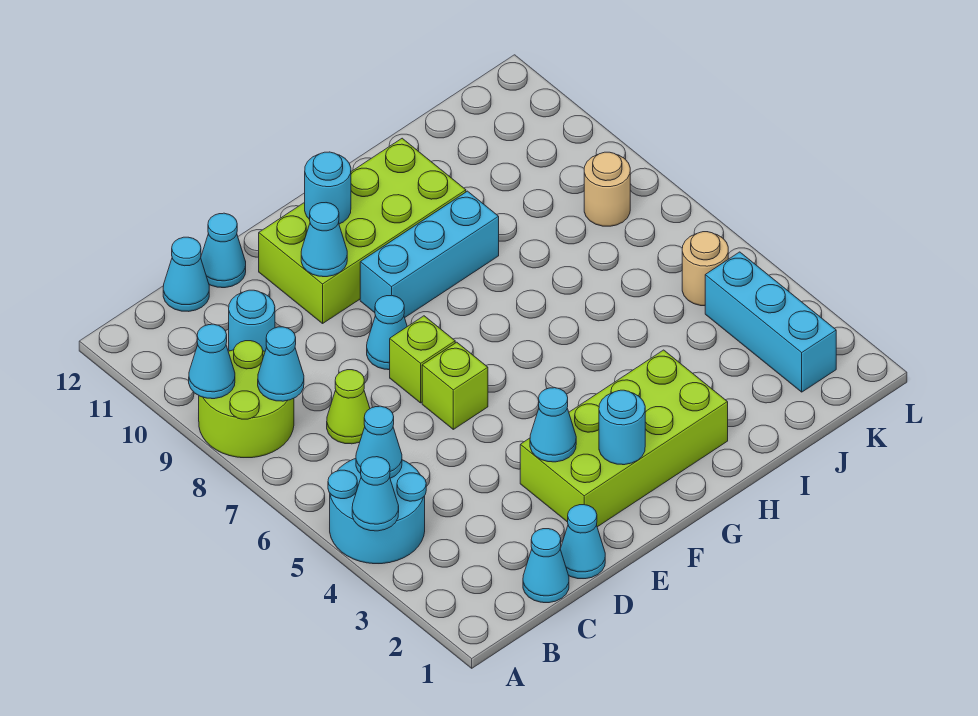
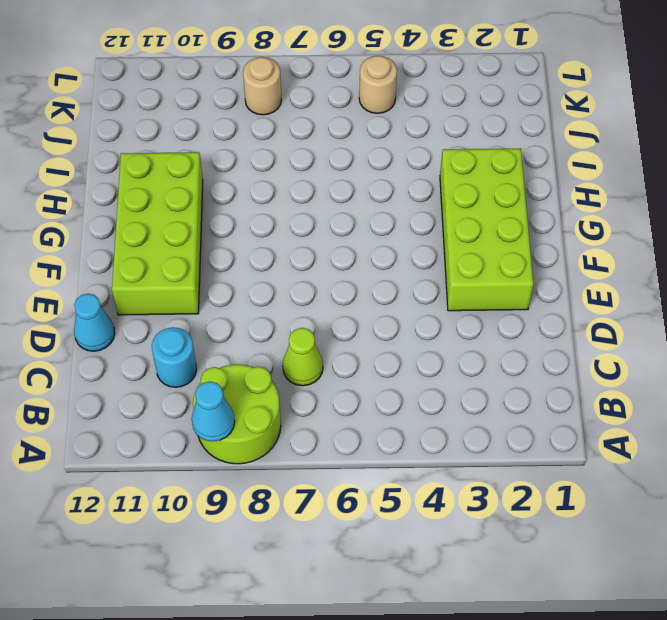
none -> cyan round brick A4:B5 level 1
none -> cyan cone C1 level 1
none -> cyan cone C12 level 1

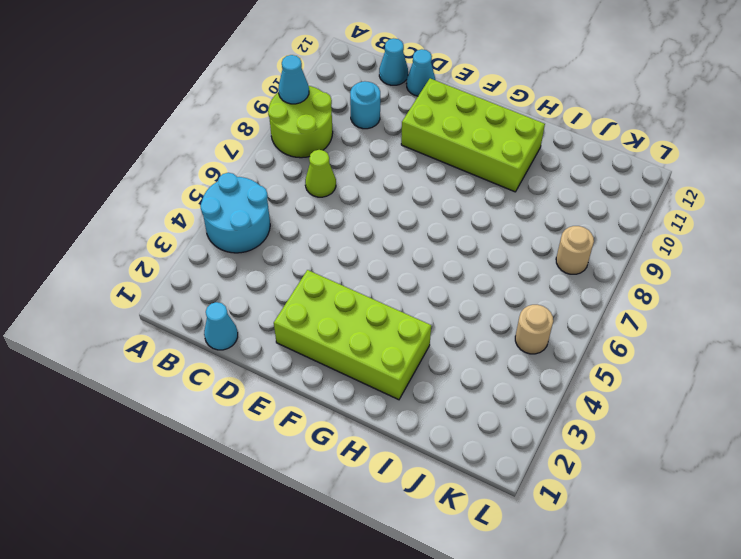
none -> cyan cone D1 level 1
none -> lime brick E6 level 1
none -> lime brick E7 level 1

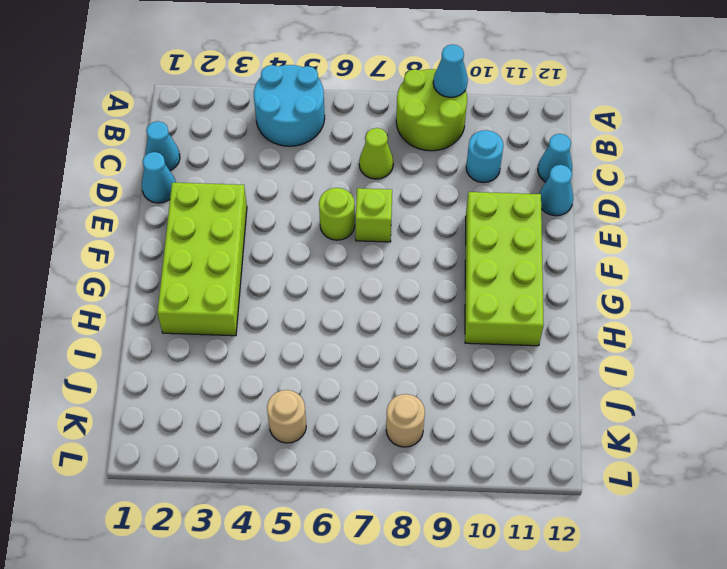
lime round brick E6 level 1 -> lime brick E6 level 1
none -> cyan cone E8 level 1
none -> cyan brick F9:H9 level 1
none -> cyan brick K2:K4 level 1

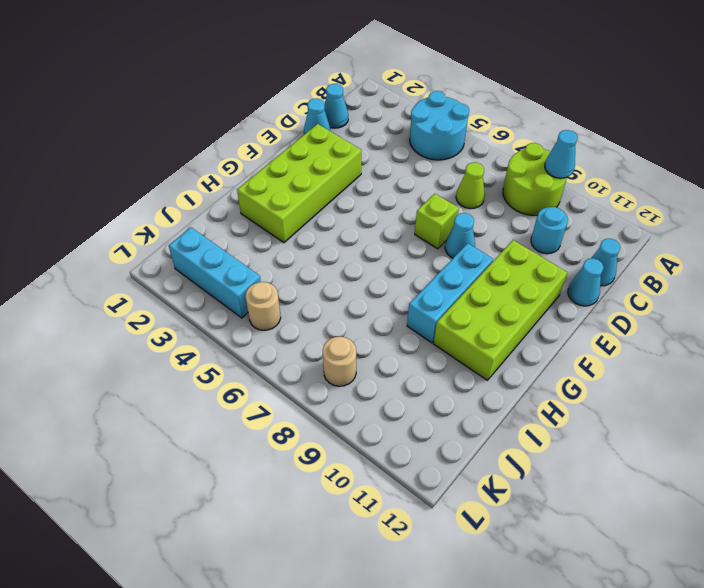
none -> lime brick E6 level 1
none -> cyan cone A4 level 2
none -> cyan cone B5 level 2

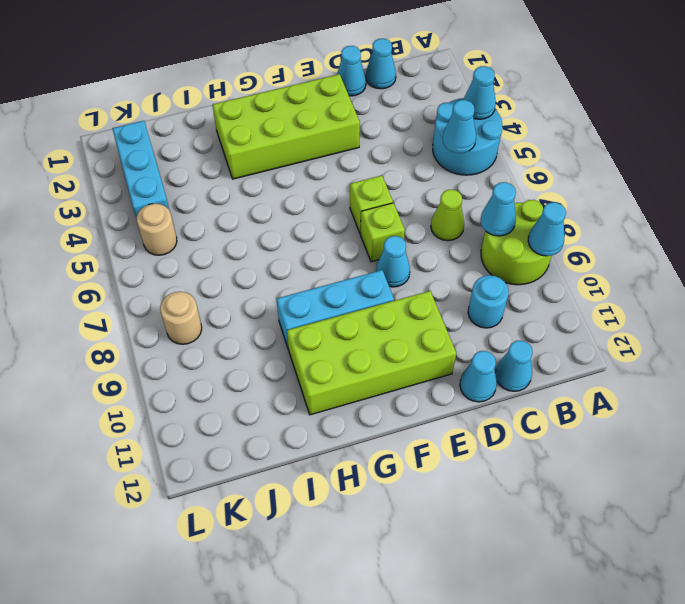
none -> cyan cone E3 level 2
none -> cyan cone E10 level 2
none -> cyan round brick F2 level 2

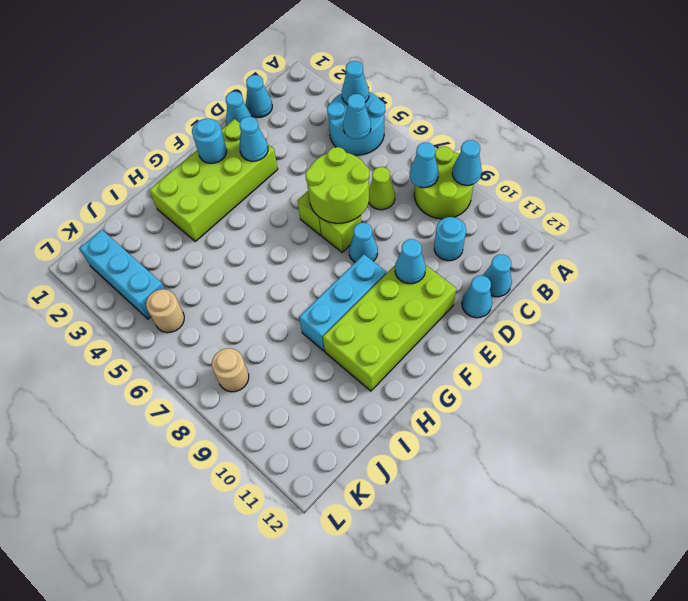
lime round brick D6:E7 level 2 -> none
none -> cyan round brick F11 level 2

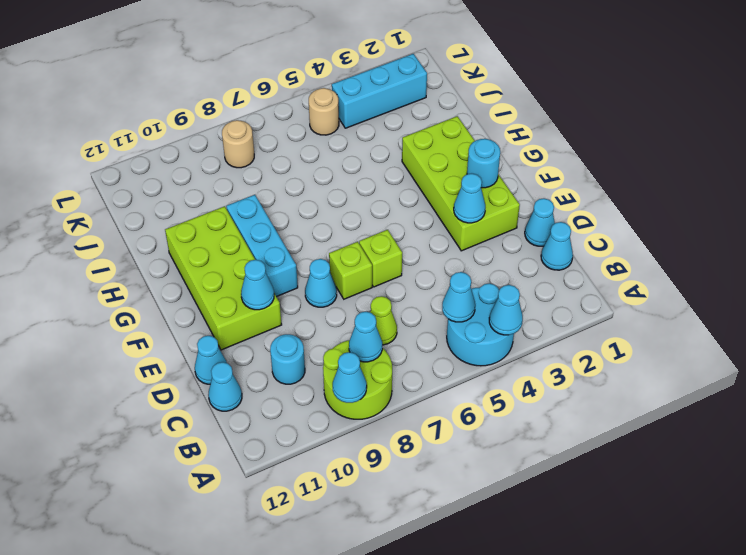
none -> cyan round brick F11 level 2

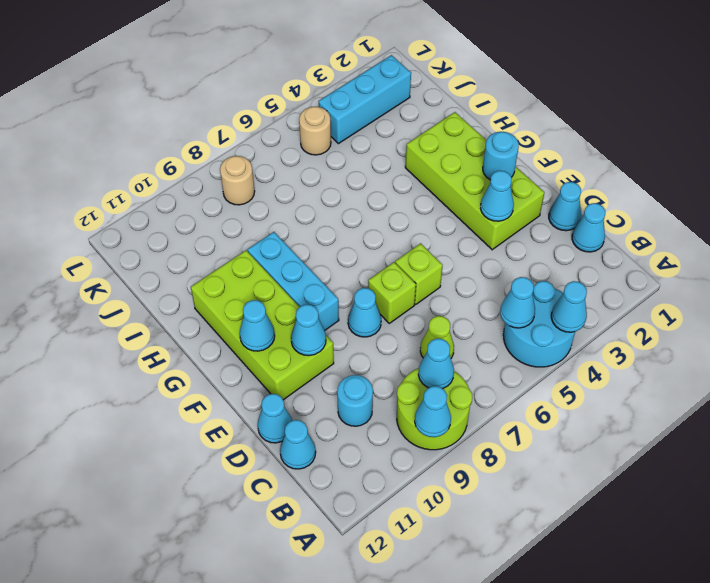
cyan cone F11 level 2 -> cyan round brick F11 level 2

